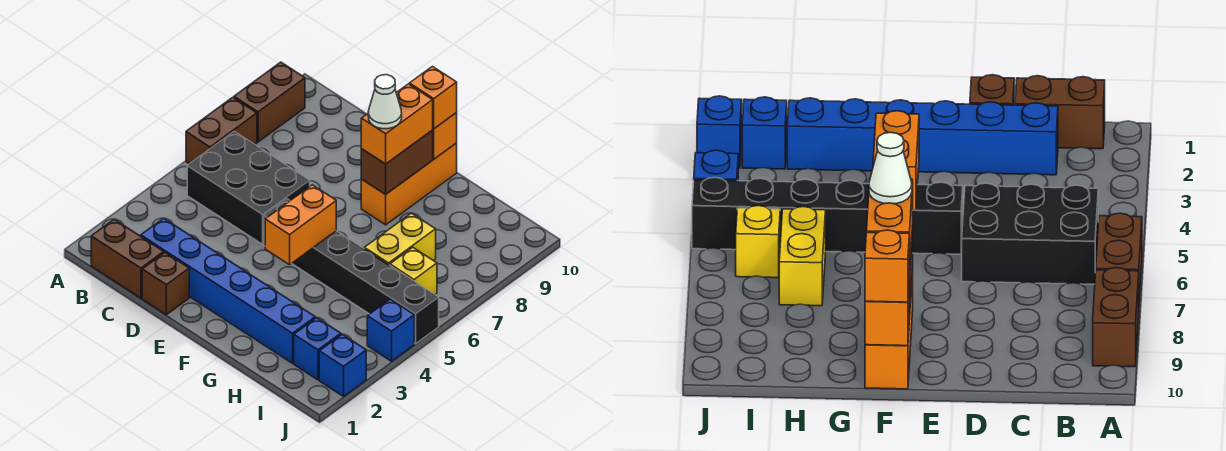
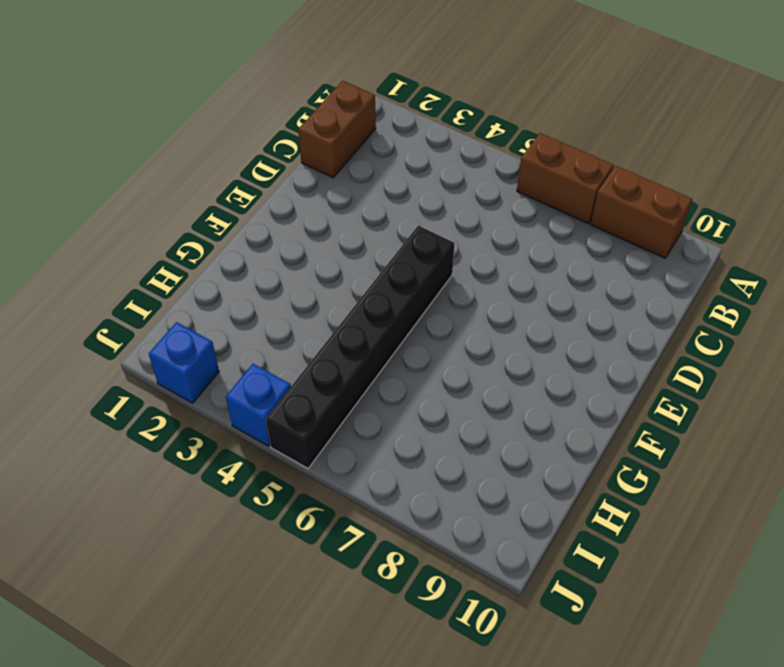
none -> black brick B5:D6 level 1
none -> blue brick C2:H2 level 1
none -> brown brick D1 level 1

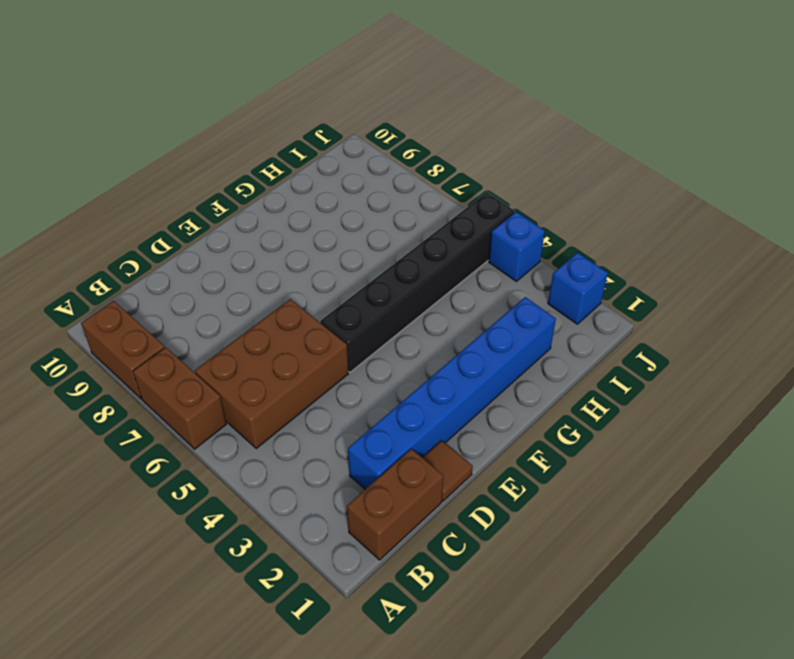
brown brick B5:D6 level 1 -> black brick B5:D6 level 1
brown tile D1 level 1 -> brown brick D1 level 1
none -> orange brick F8:F10 level 1
none -> yellow brick H6:H7 level 1
none -> blue brick I2 level 1

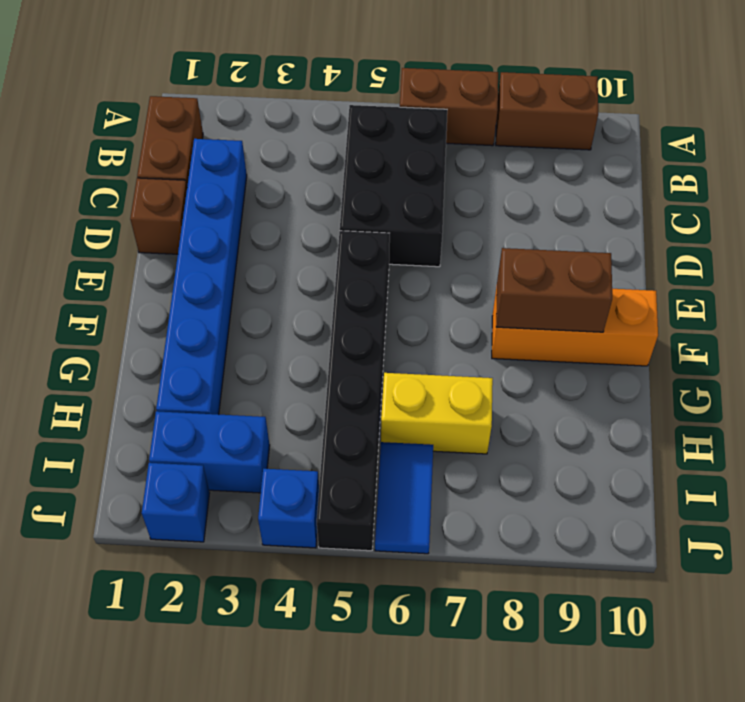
blue brick I2:I3 level 1 -> blue brick I2 level 1
blue tile I6:J6 level 1 -> yellow brick I6 level 1
none -> orange brick F4:F5 level 2
none -> orange brick F10 level 2
none -> orange brick F8:F9 level 3

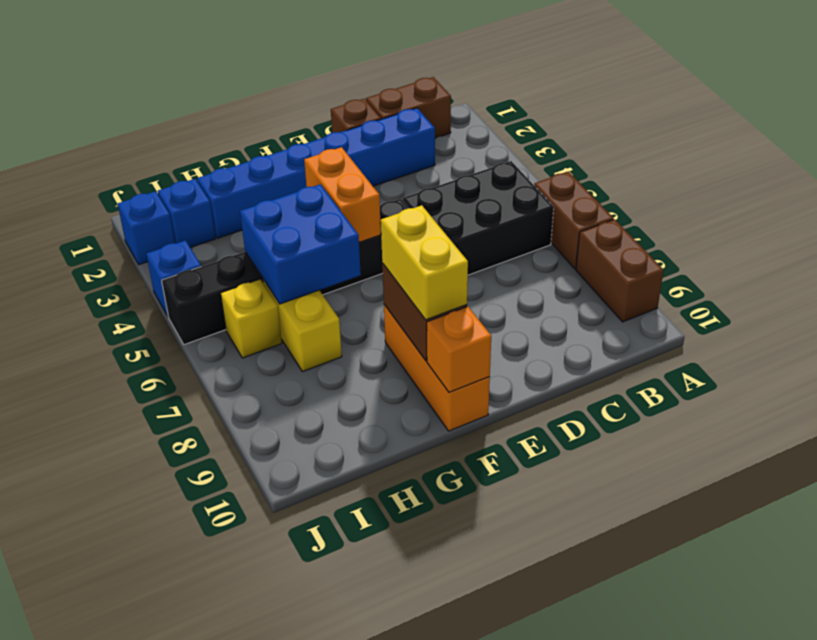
yellow brick F8:F9 level 3 -> orange brick F8:F9 level 3
blue brick G5:H6 level 2 -> none
none -> orange brick F10 level 3
none -> white cone F8 level 4

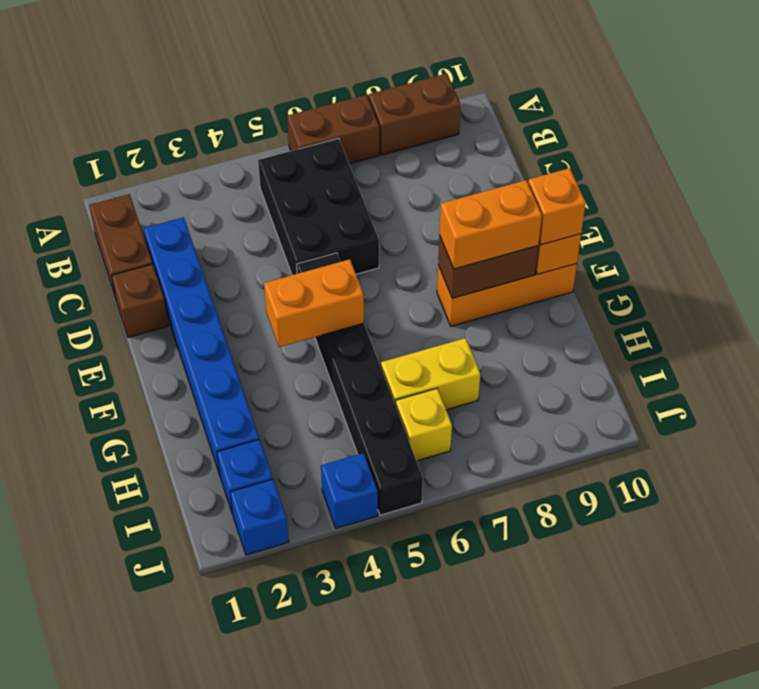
none -> white cone F8 level 4

